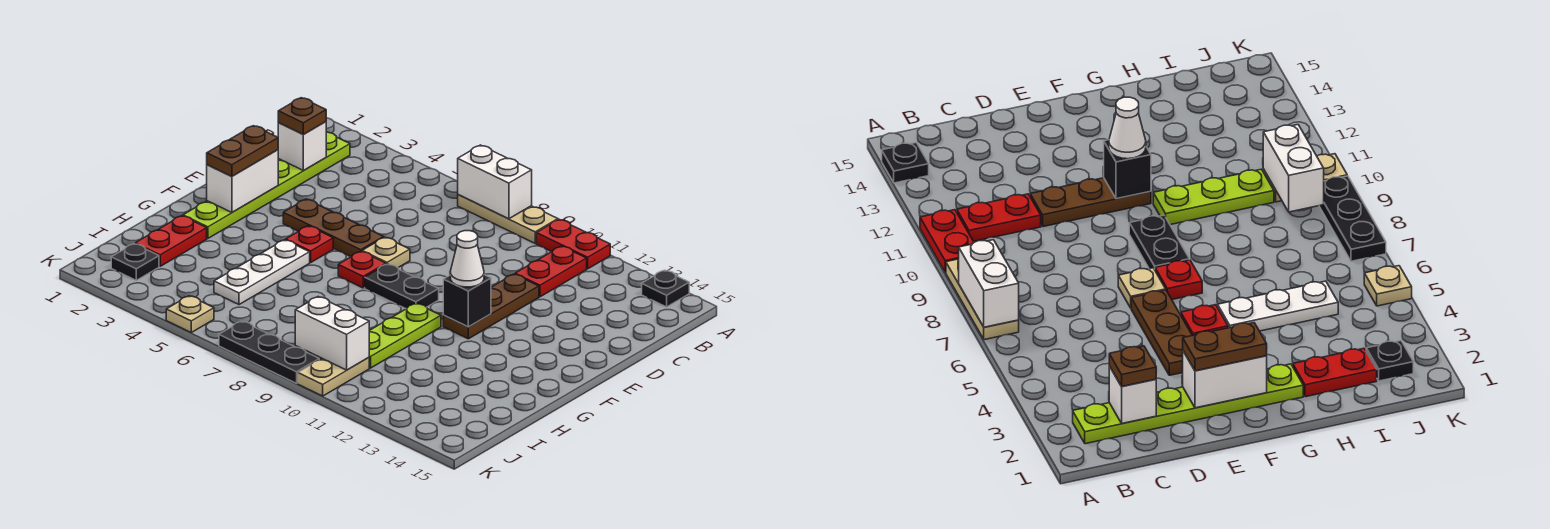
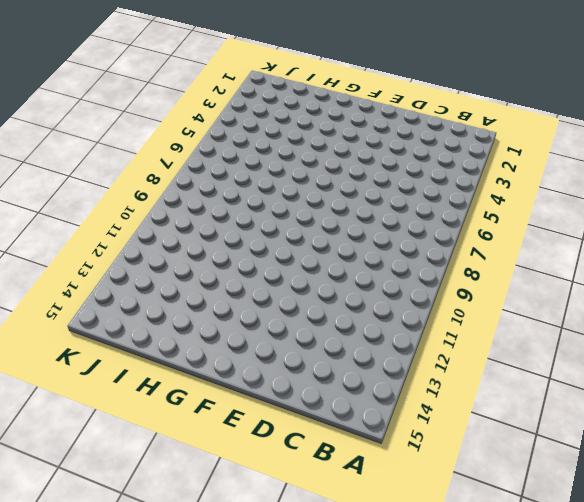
none -> tan plate A7:A9 level 1
none -> red plate A10:A11 level 1
none -> black plate A14 level 1

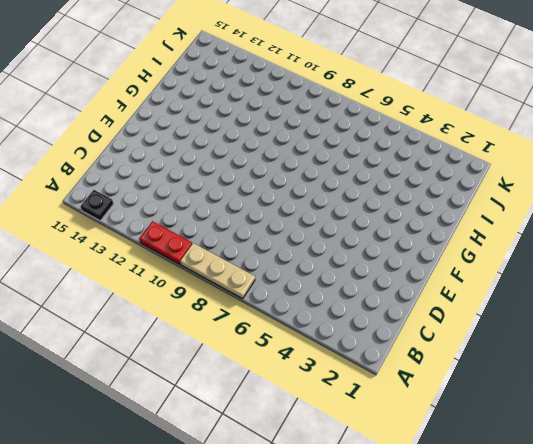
none -> lime plate B2:G2 level 1
none -> red plate B11:C11 level 1
none -> brown plate D11:F11 level 1

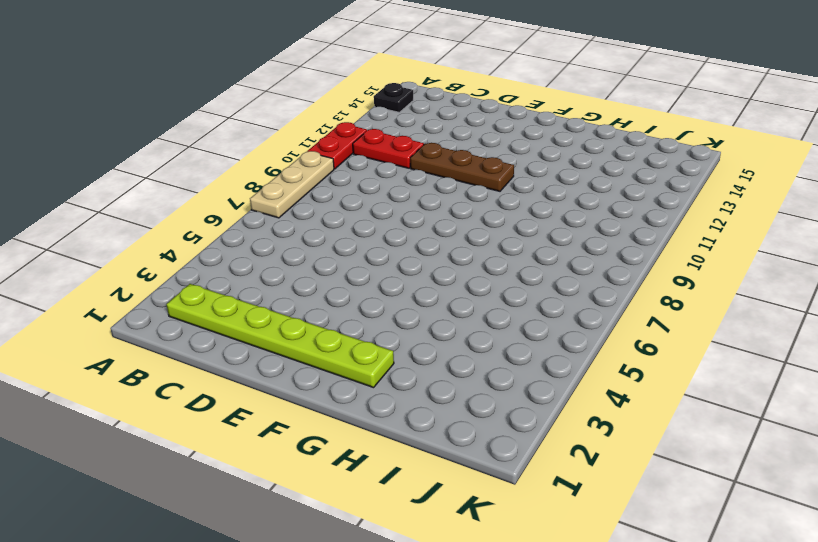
none -> brown plate E4:E6 level 1
none -> tan plate E7 level 1
none -> red plate F5 level 1

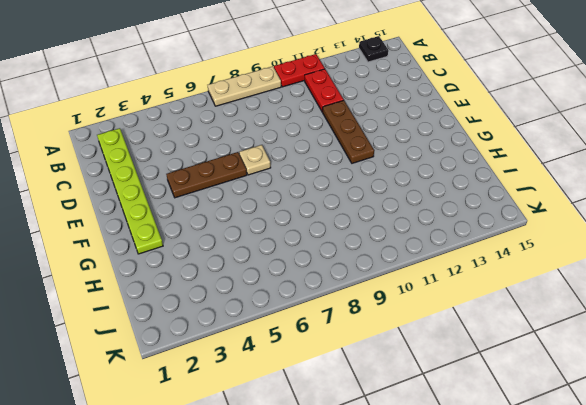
none -> red plate F5 level 1
none -> red plate F7 level 1
none -> black plate F8:F9 level 1

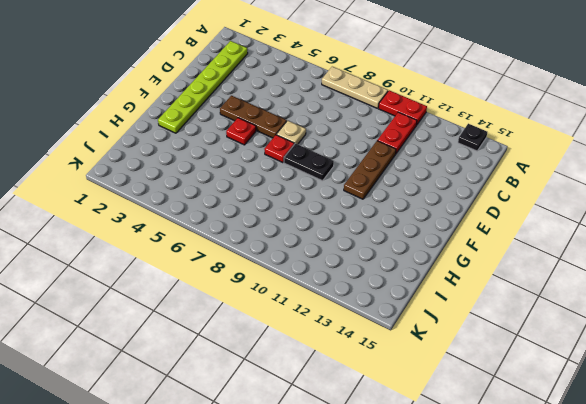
none -> white plate G5:I5 level 1
none -> lime plate G10:I10 level 1
none -> red plate H2:I2 level 1

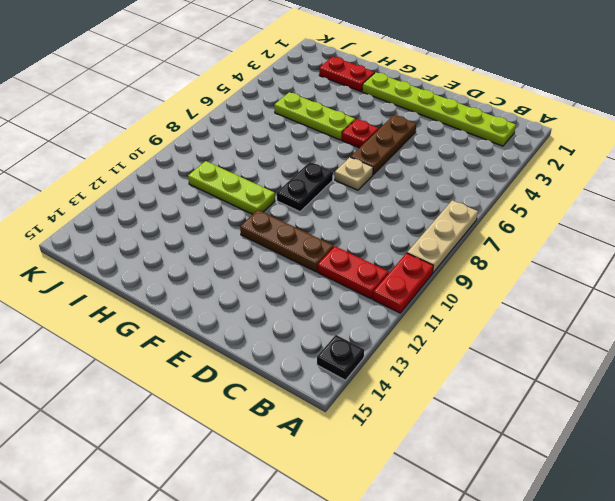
lime plate G5:I5 level 1 -> white plate G5:I5 level 1
none -> red plate F7 level 1
none -> black plate J2 level 1
none -> tan plate J10:K10 level 1

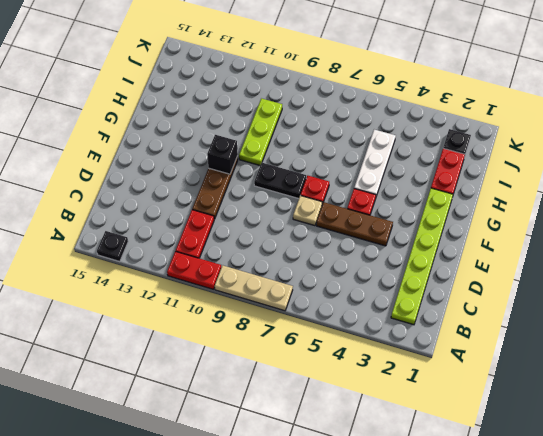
none -> tan plate J10:K10 level 1
none -> tan plate K5 level 1
none -> black plate K7:K9 level 1

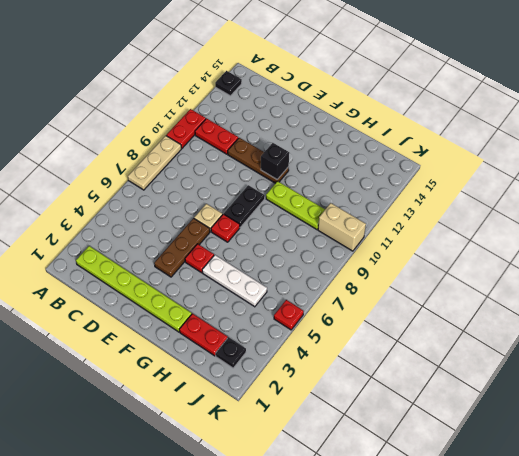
tan brick J10:K10 level 1 -> tan plate J10:K10 level 1
red plate K5 level 1 -> tan plate K5 level 1
none -> black plate K7:K9 level 1
none -> white brick A7:A8 level 2
none -> white brick C2 level 2

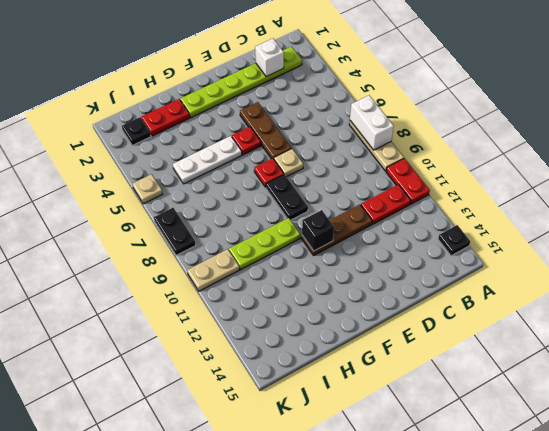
black plate K7:K8 level 1 -> black plate K7:K9 level 1
none -> white brick E2:F2 level 2
none -> white brick J9:J10 level 2
none -> brown plate C2 level 3

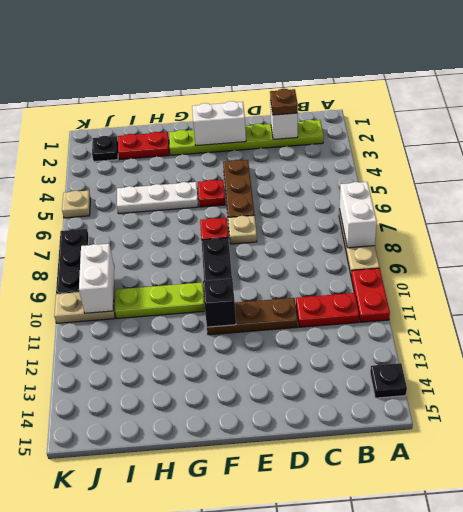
none -> brown plate E2:F2 level 3
none -> white cone F11 level 3

